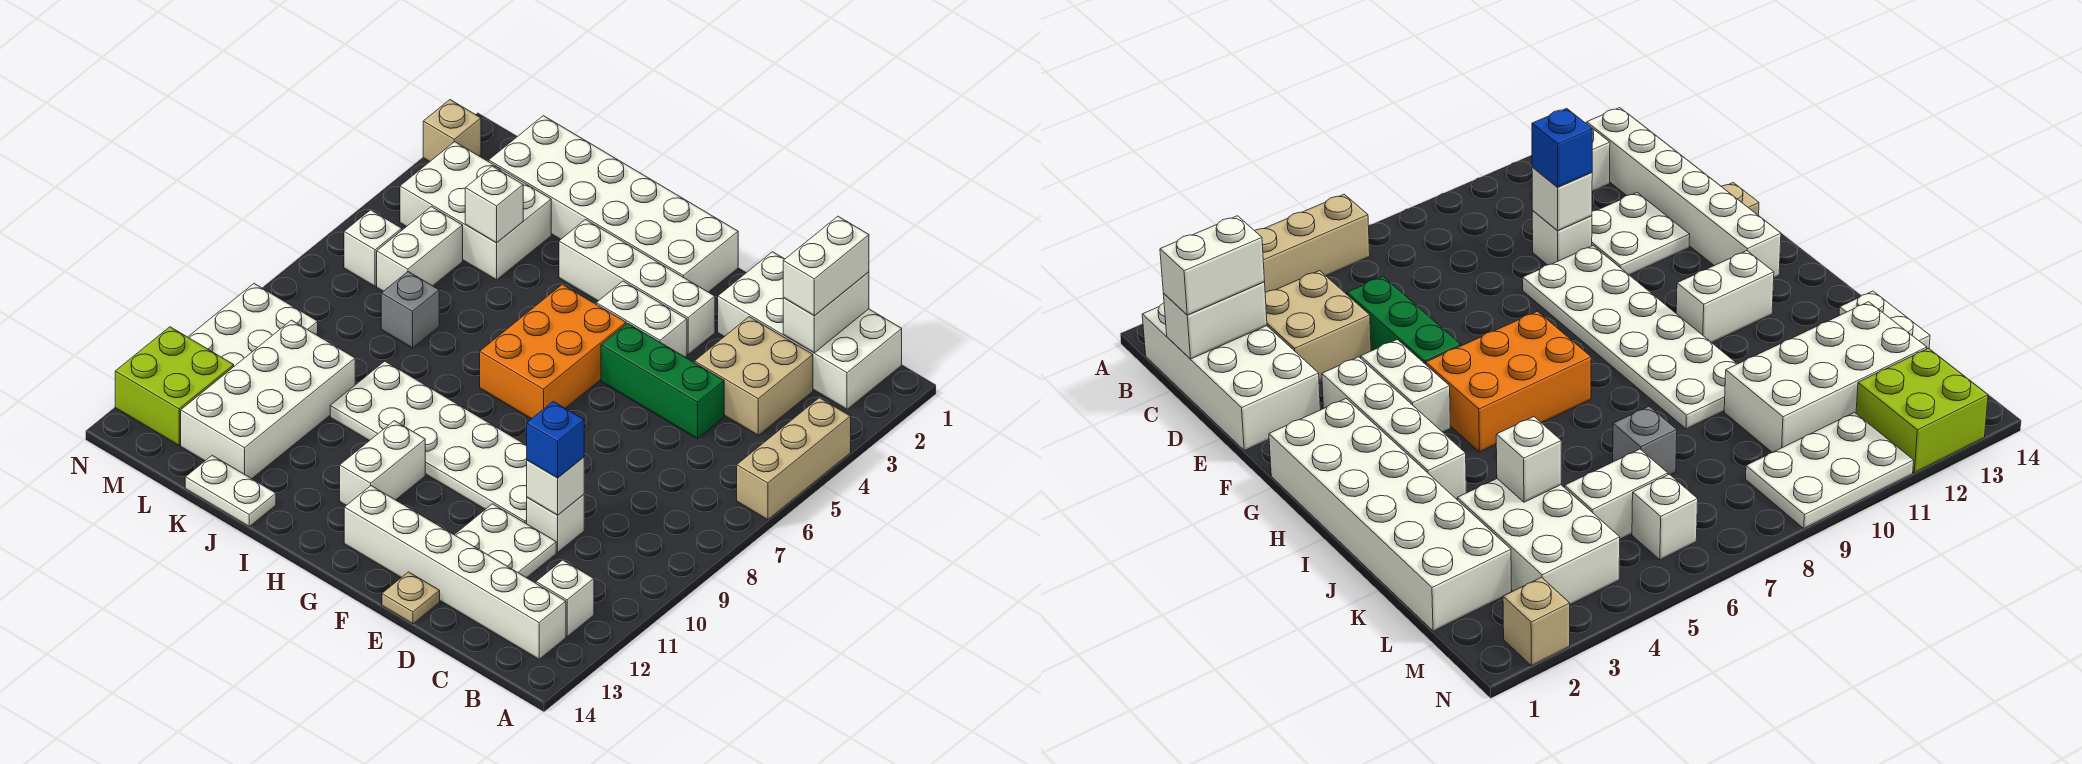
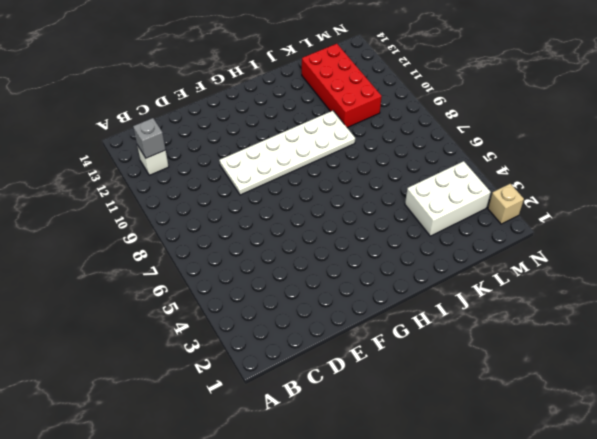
grey brick B12 level 2 -> grey brick K7 level 1
red brick K10:L13 level 1 -> white brick K10:L13 level 1
none -> tan brick A4:A6 level 1
none -> white brick B1:E2 level 1
none -> white brick B13:G13 level 1

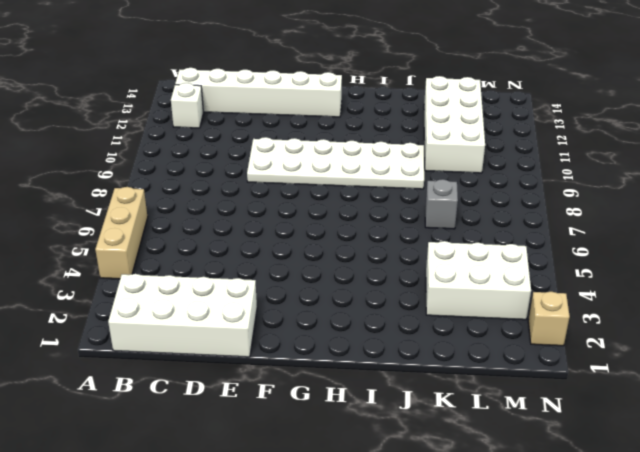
none -> tan brick C3:D4 level 1
none -> green brick D5:F5 level 1
none -> white brick D10 level 1

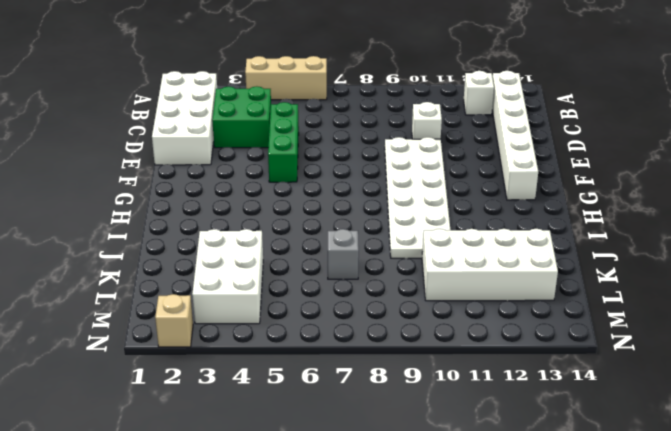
green brick C3:D4 level 1 -> tan brick C3:D4 level 1
none -> white plate D11:E12 level 1
none -> tan plate E14 level 1
none -> white brick F3:I3 level 1

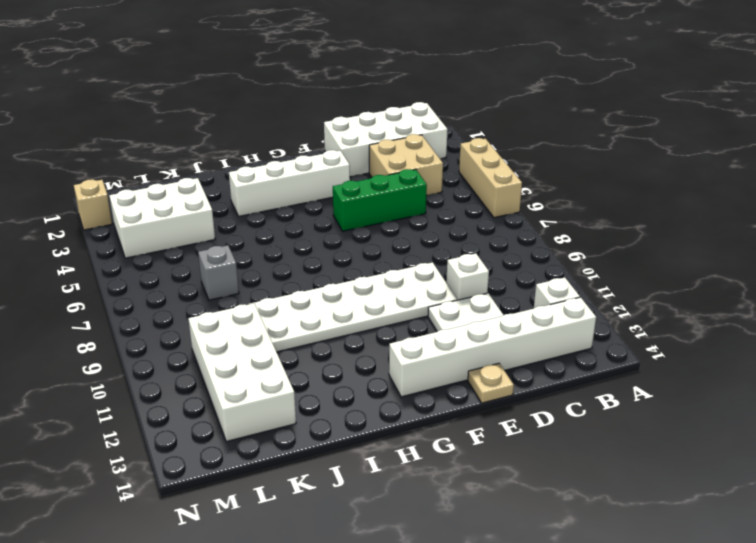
none -> white brick F4:G4 level 1
none -> white brick G1:L2 level 1
none -> orange brick G5:H7 level 1

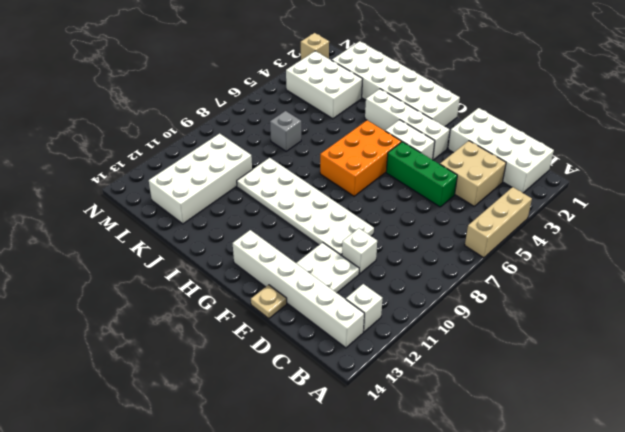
none -> white brick H11:H12 level 1
none -> white plate J14:K14 level 1
none -> white brick L5:L6 level 1

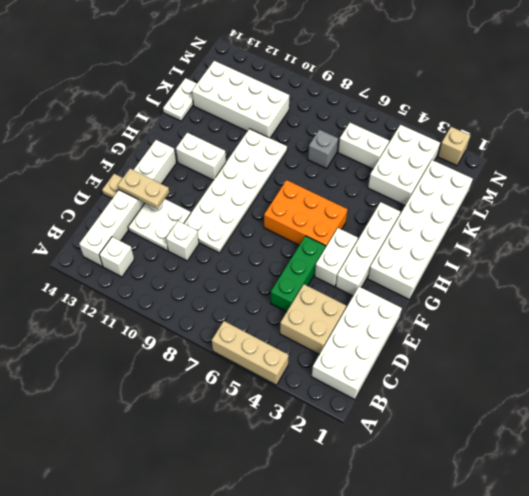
tan plate E12:E13 level 2 -> none
none -> white brick M6 level 1
none -> white plate M9:N11 level 1
none -> lime brick M12:N13 level 1

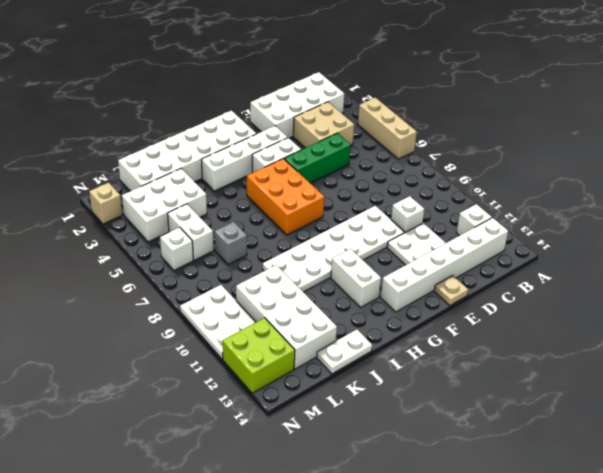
none -> white brick C1:C2 level 2
none -> white brick D10 level 2
none -> white brick K4 level 2

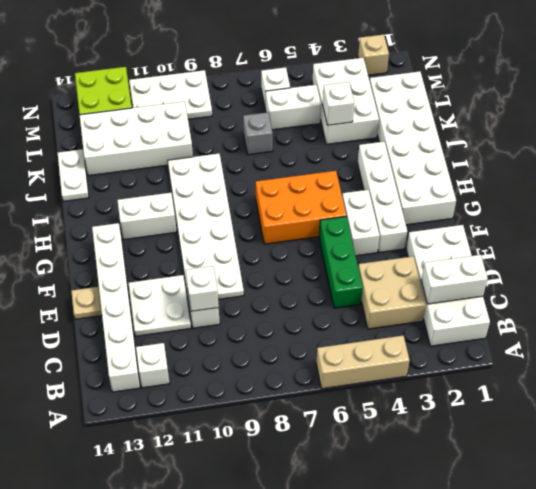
none -> white brick C1:C2 level 3
none -> blue brick D10 level 3

